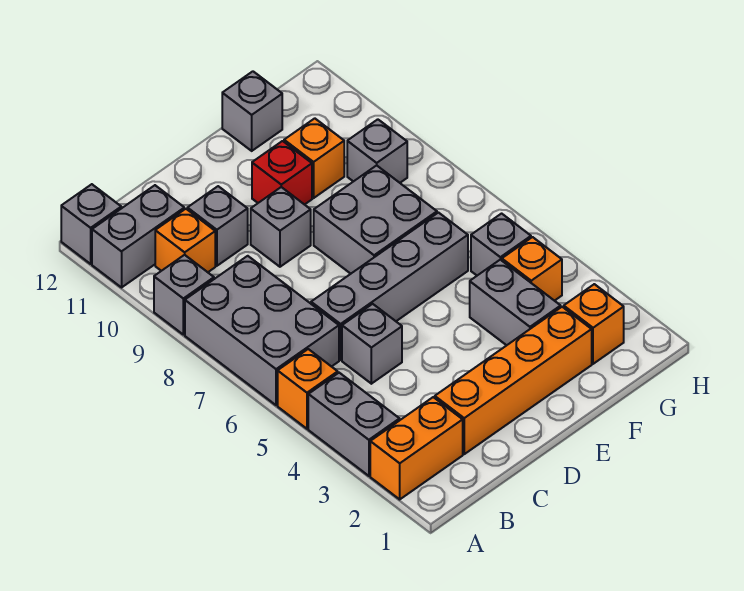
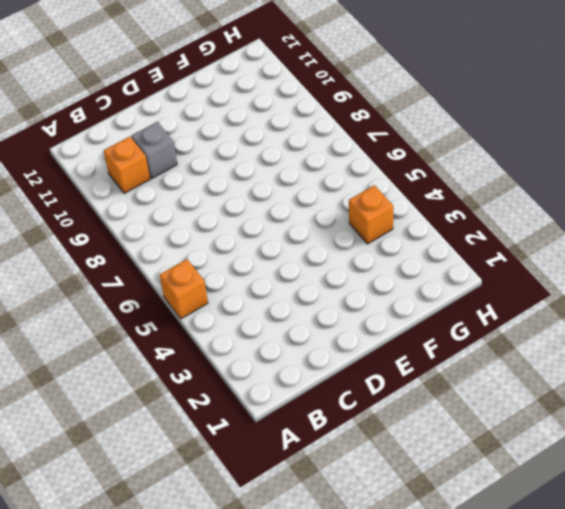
none -> orange brick A2:B2 level 1
none -> grey brick A3:A4 level 1
none -> grey brick A6:B8 level 1

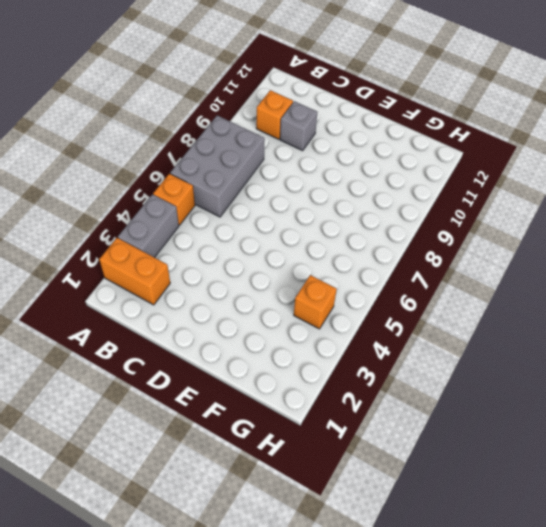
none -> grey brick A9 level 1
none -> grey brick A11:B11 level 1
none -> grey brick A12 level 1

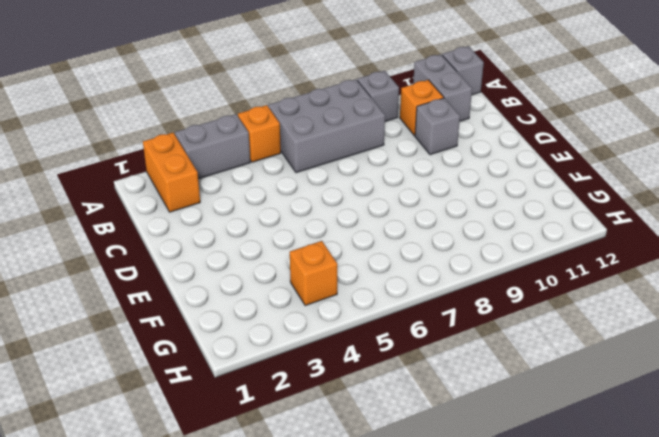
none -> orange brick C2:F2 level 1
none -> grey brick C5 level 1
none -> grey brick C6:F6 level 1

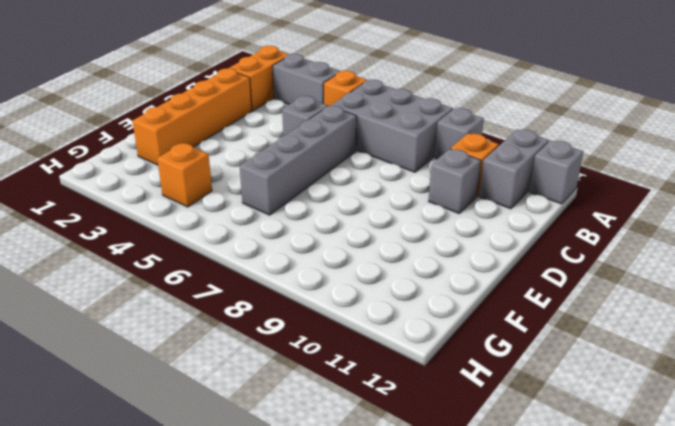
none -> grey brick D9 level 1
none -> grey brick E7:F8 level 1
none -> red brick E10 level 1

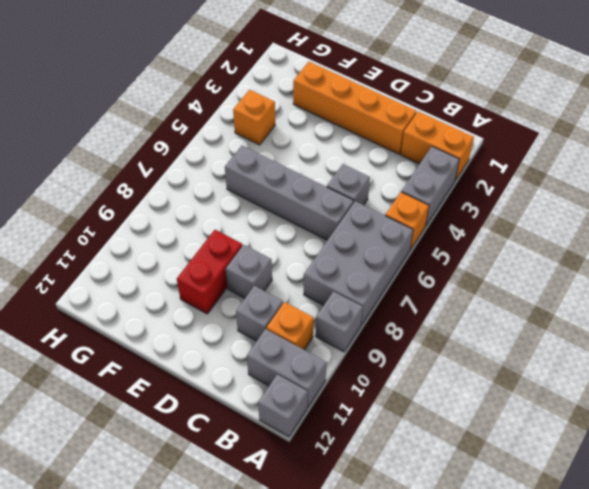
red brick E9:E10 level 1 -> red brick E10 level 1
none -> grey brick E7:F8 level 1
none -> grey brick F3:F4 level 1
none -> orange brick F10 level 1

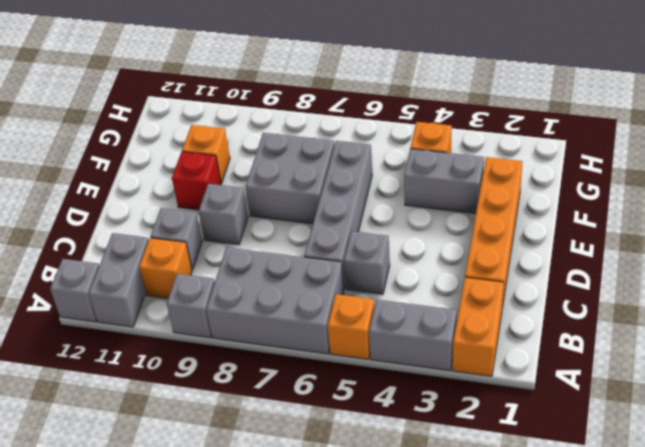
none -> grey brick F12 level 1
none -> orange brick G2 level 1
none -> grey brick G5 level 1

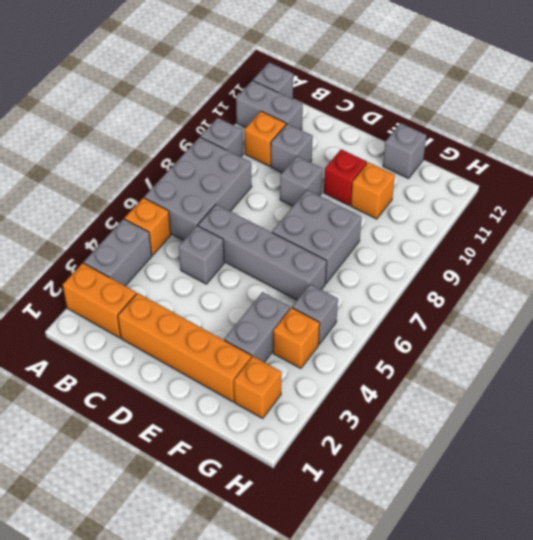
none -> grey brick G9 level 1

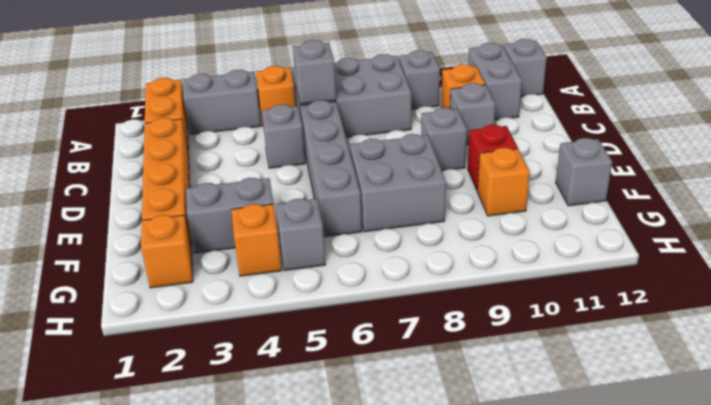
grey brick B6 level 2 -> grey brick G9 level 1

